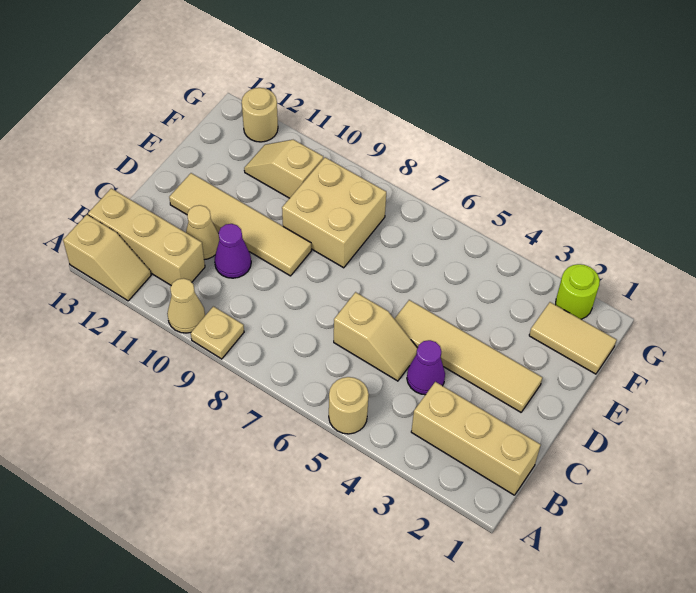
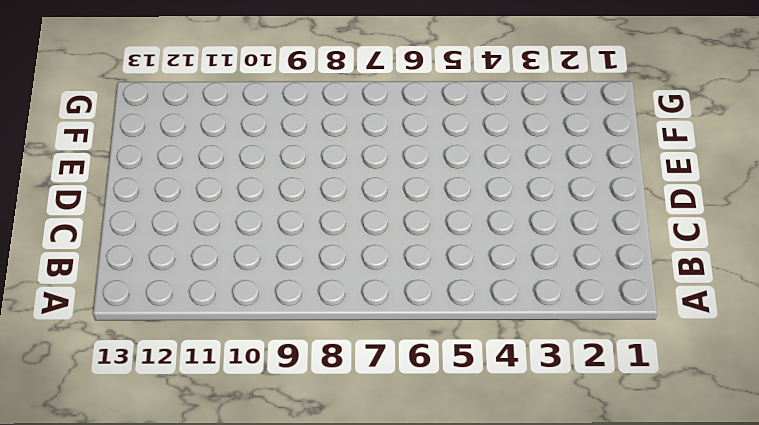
none -> tan round brick A5 level 1
none -> tan plate A9 level 1
none -> tan cone A10 level 1

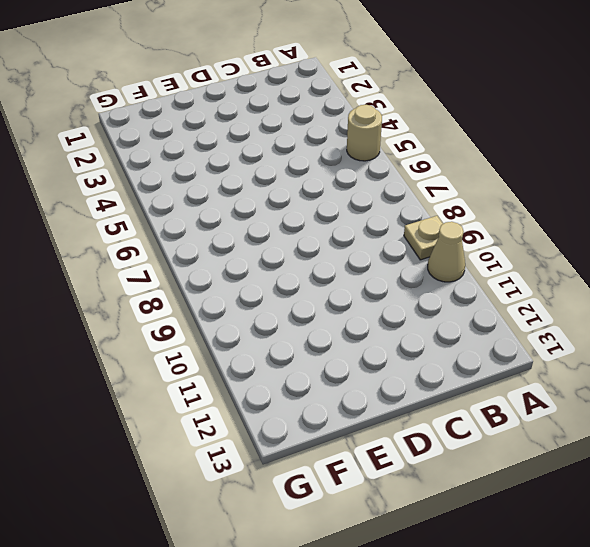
none -> tan slope A12:A13 level 1 top 13
none -> tan brick B1:B3 level 1
none -> tan brick B11:B13 level 1

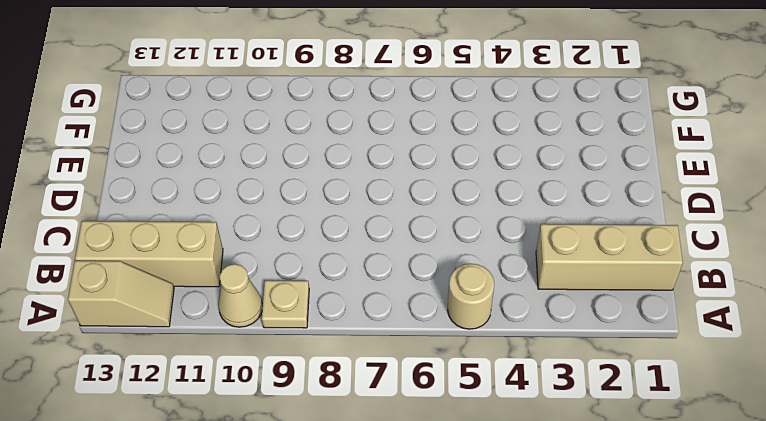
none -> purple cone C4 level 1
none -> tan slope C5:C6 level 1 top 6
none -> purple cone C10 level 1

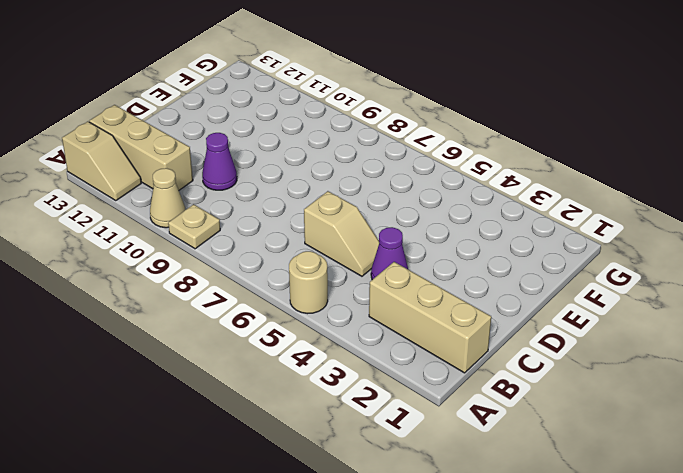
none -> tan cone C11 level 1
none -> tan tile D2:D5 level 1
none -> tan tile D9:D12 level 1

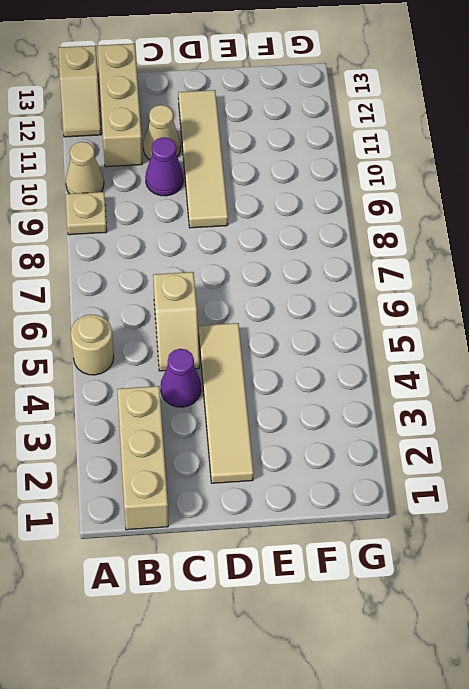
none -> tan brick E8:F9 level 1
none -> tan tile F1:F2 level 1
none -> tan slope F10:F11 level 1 top 10

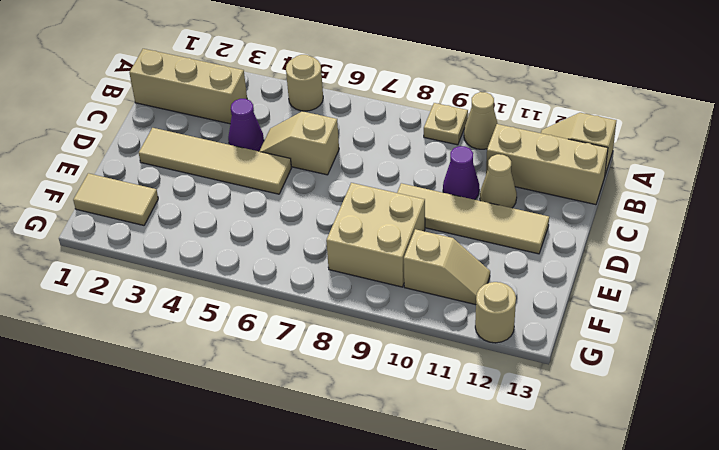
none -> lime round brick G2 level 1

